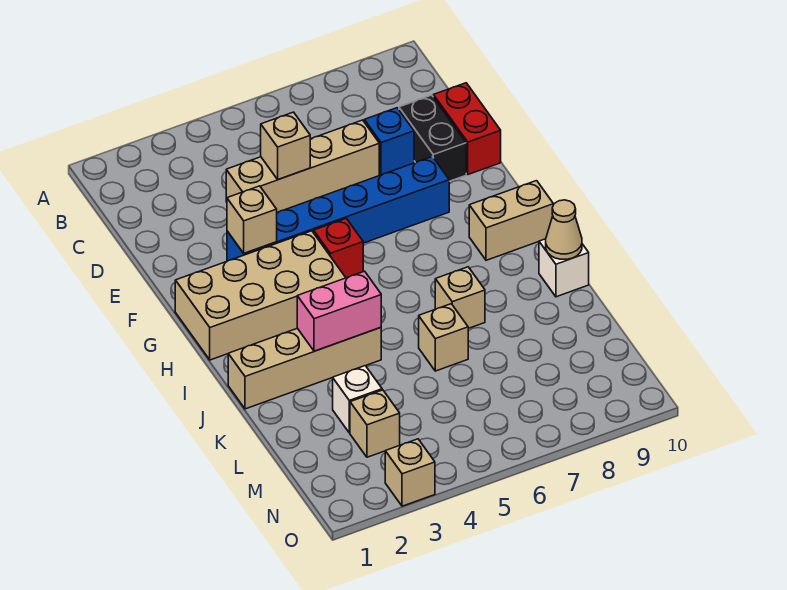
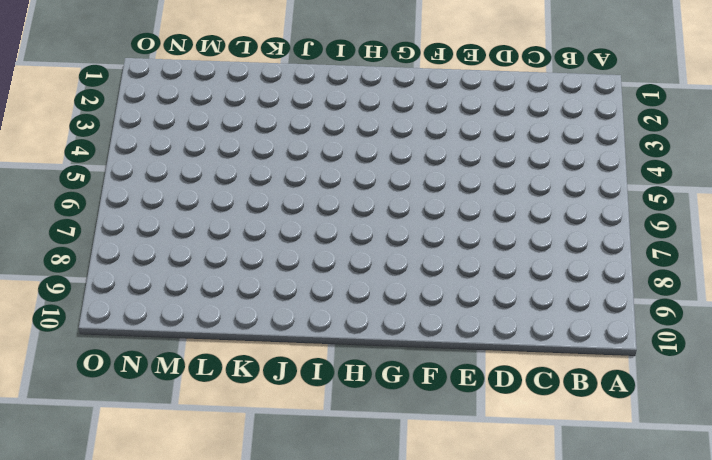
none -> tan brick D4:D7 level 1
none -> blue brick D8 level 1
none -> black brick D9:E9 level 1

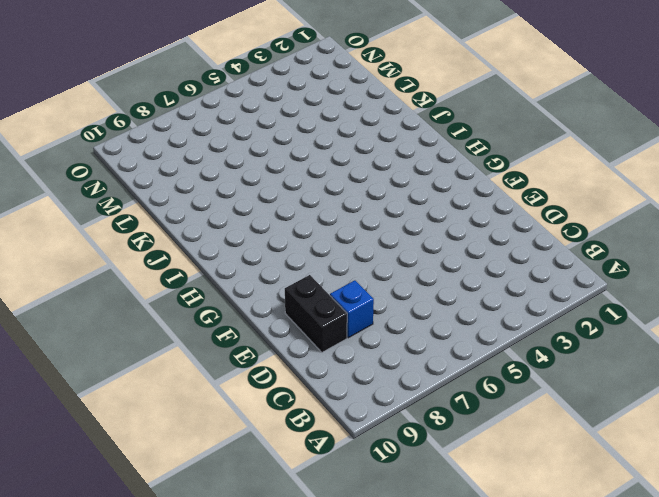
none -> tan brick D4:D7 level 1
none -> red brick D10:E10 level 1
none -> blue brick F3:F8 level 1

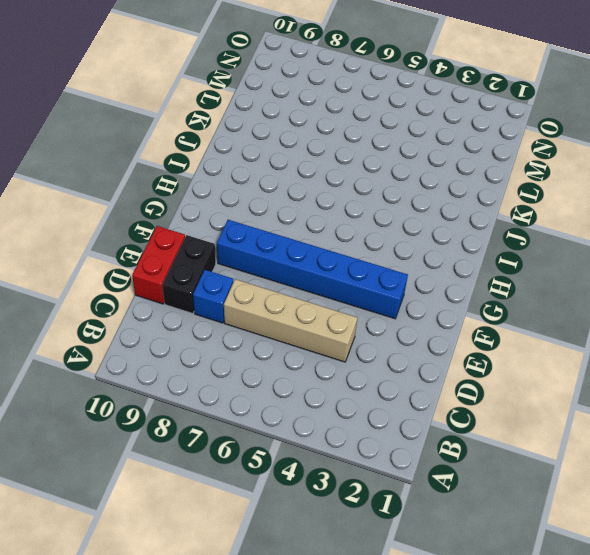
none -> tan brick G1:H4 level 1
none -> red brick G5 level 1
none -> tan brick H9:H10 level 1

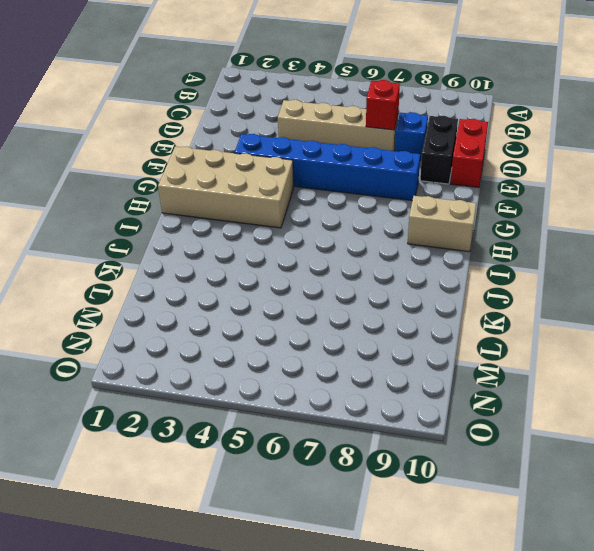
red brick D7 level 2 -> red brick G5 level 1
none -> tan brick J1:J4 level 1
none -> tan brick J7 level 1
none -> white brick J10 level 1

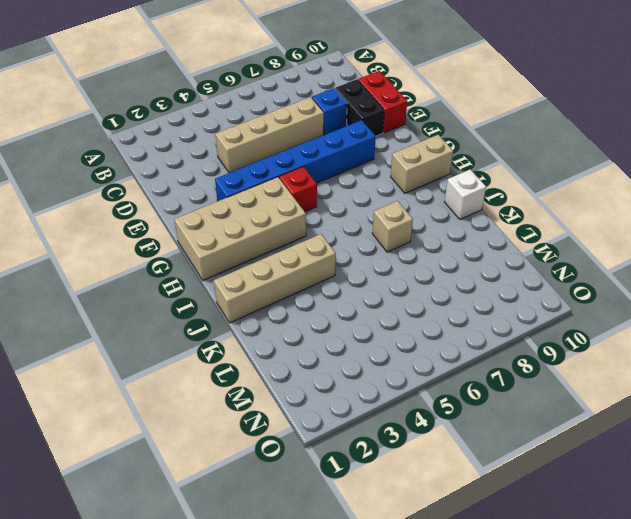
none -> tan brick K6 level 1
none -> white brick L3 level 1
none -> tan brick M3 level 1

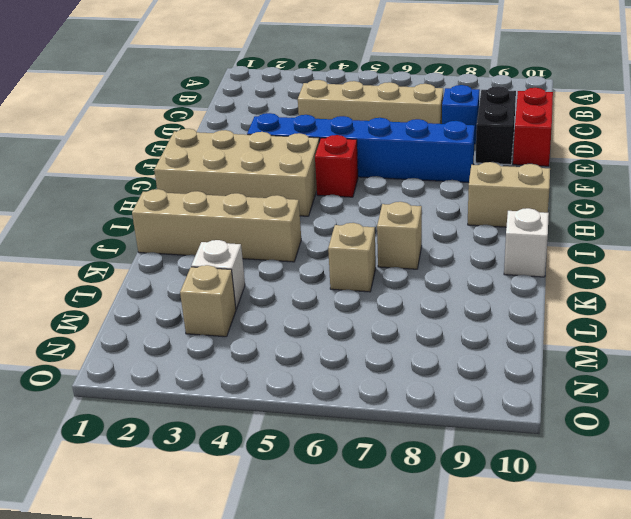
none -> tan brick O3 level 1
none -> tan brick D5 level 2
none -> tan brick F3 level 2

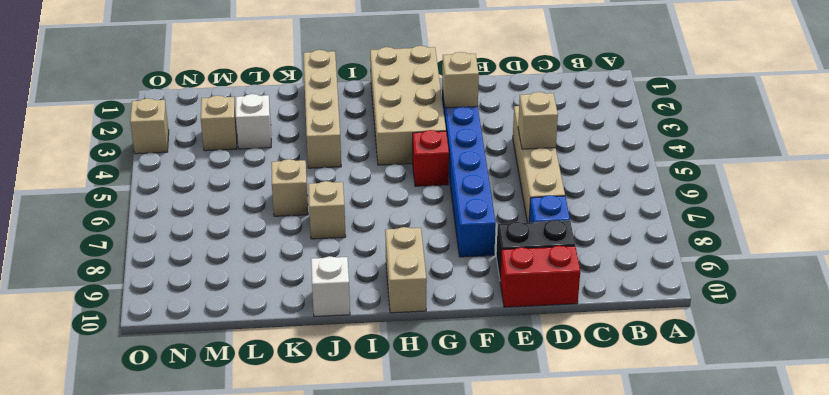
none -> pink brick J3:J4 level 2
none -> tan cone J10 level 2

